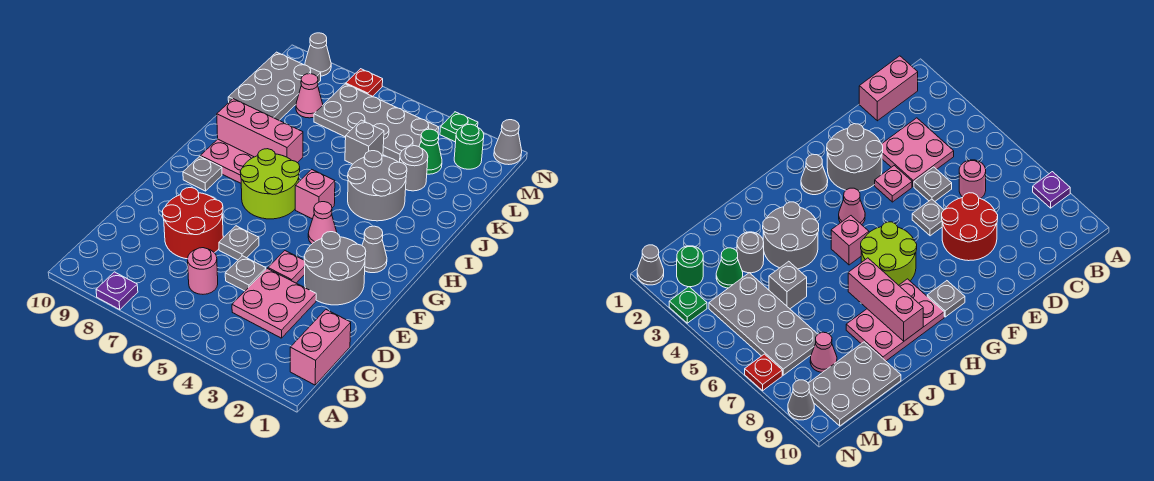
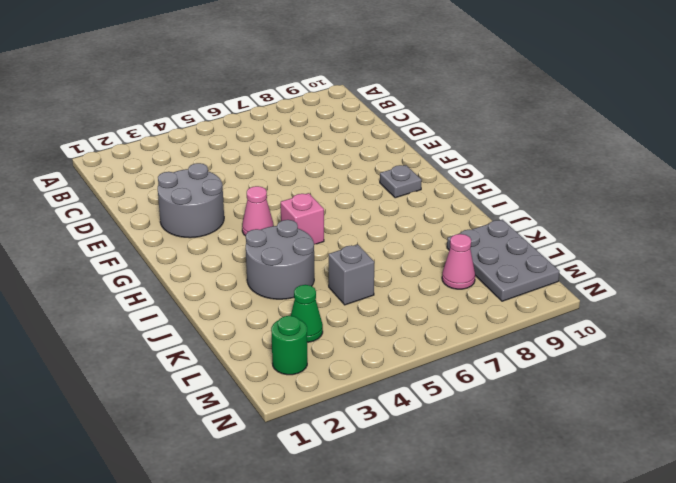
none -> purple plate A8 level 1
none -> pink brick B1:C1 level 1
none -> pink plate C3:D4 level 1

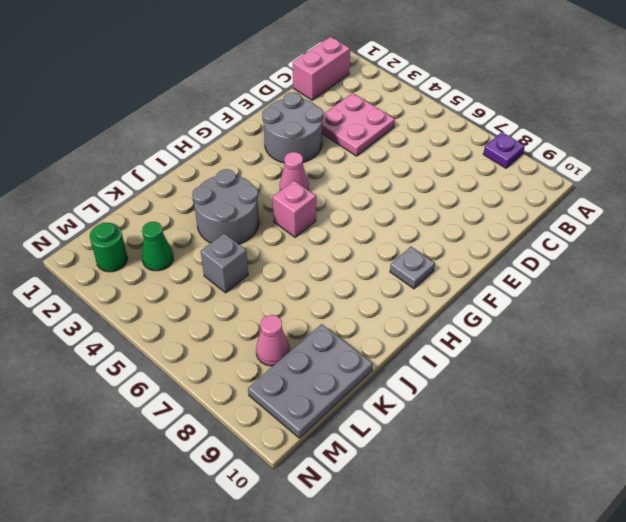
none -> pink round brick C6 level 1
none -> grey plate D5 level 1
none -> red round brick D7:E8 level 1

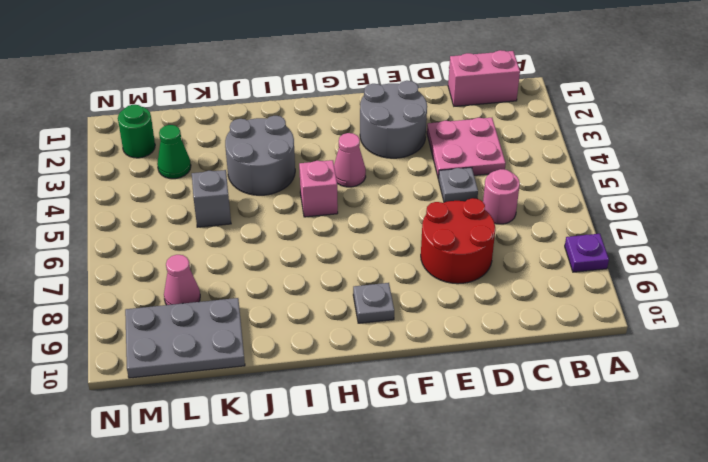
none -> pink plate E4 level 1
none -> grey plate E6 level 1
none -> grey cone G2 level 1

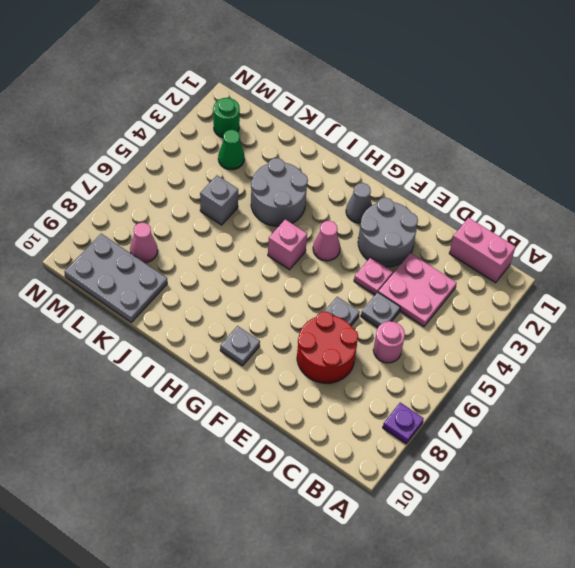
none -> lime round brick G6:H7 level 1
none -> pink plate H8:J9 level 1
none -> grey round brick K3 level 1

